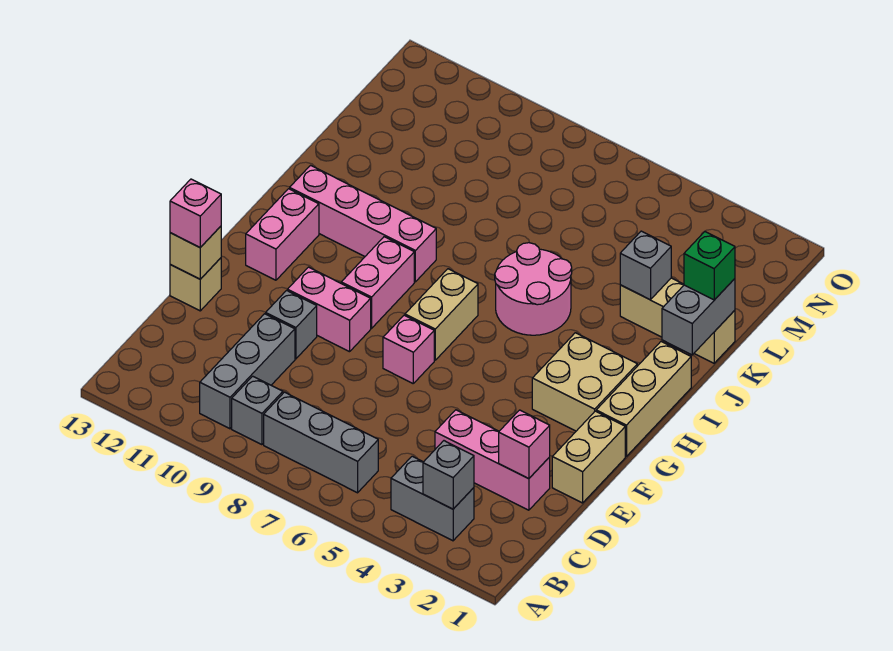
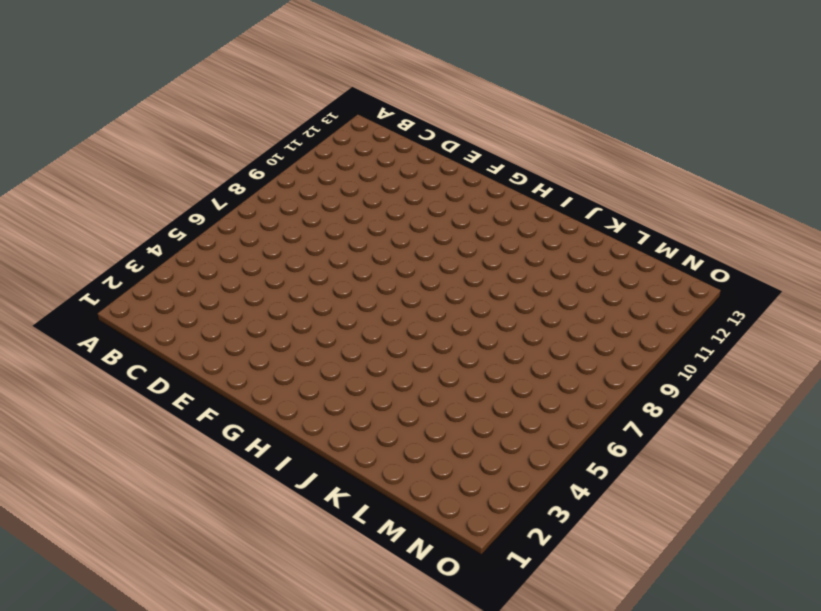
none -> grey brick B3:B4 level 1
none -> grey brick B6:B8 level 1
none -> grey brick B9 level 1

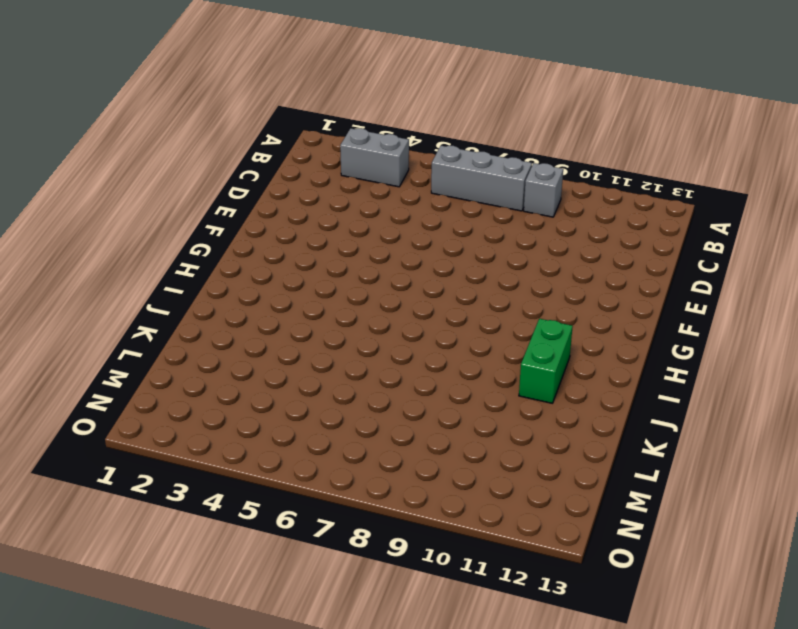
green brick I11:J11 level 1 -> pink brick I9:I12 level 1
none -> grey brick B10:D10 level 1
none -> pink brick D2:D4 level 1
none -> tan brick E1:F1 level 1

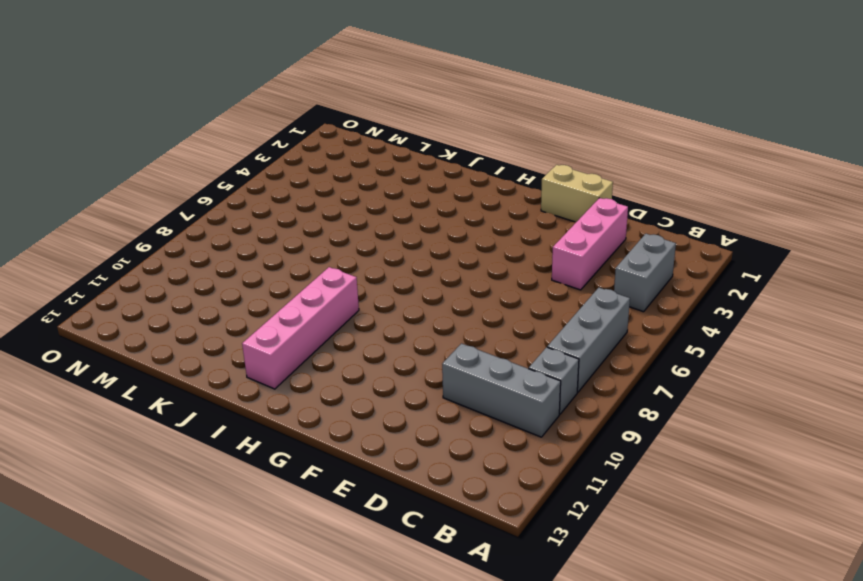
none -> grey brick E10 level 1
none -> tan brick E13 level 1
none -> pink brick F7 level 1

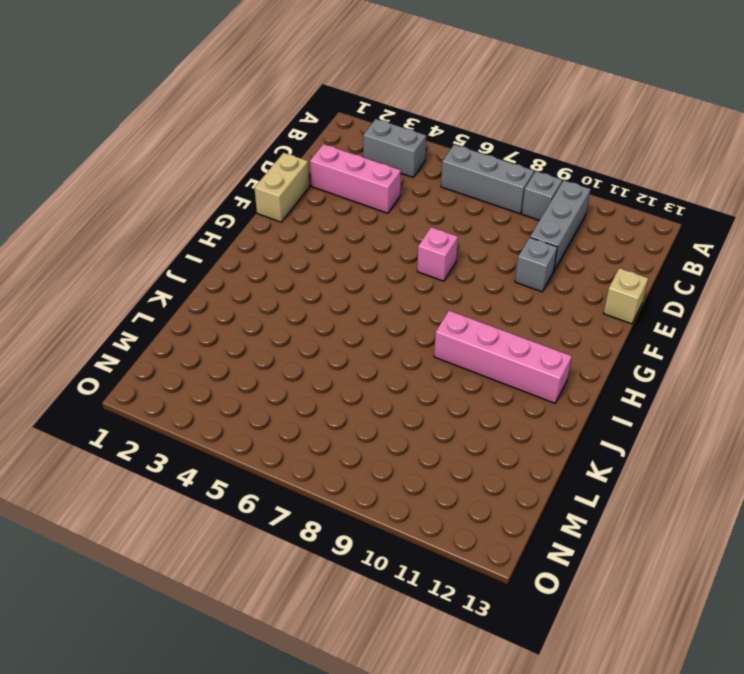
none -> pink brick F9:F10 level 1
none -> tan brick G1:I1 level 1
none -> tan brick G2:H3 level 1

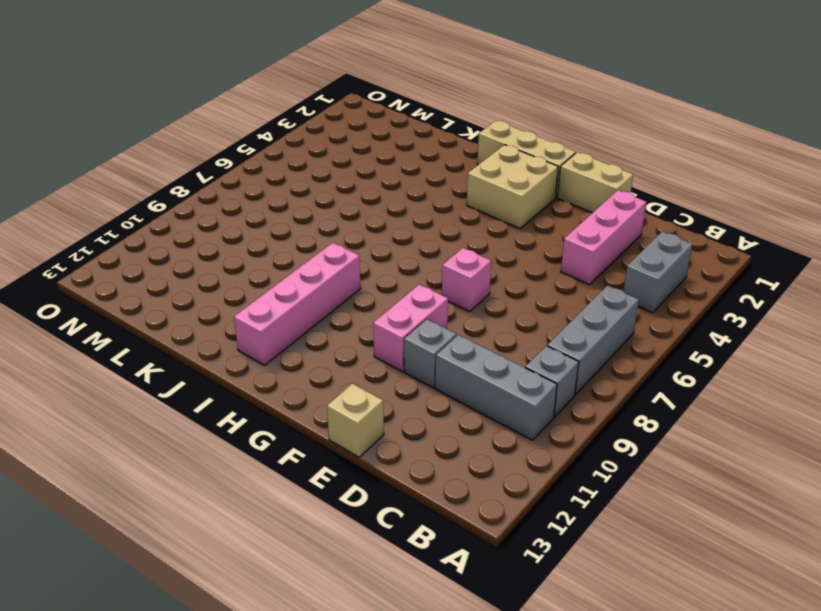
none -> tan brick G7:H7 level 1
none -> pink brick G9:H9 level 1
none -> pink brick G12:H12 level 1

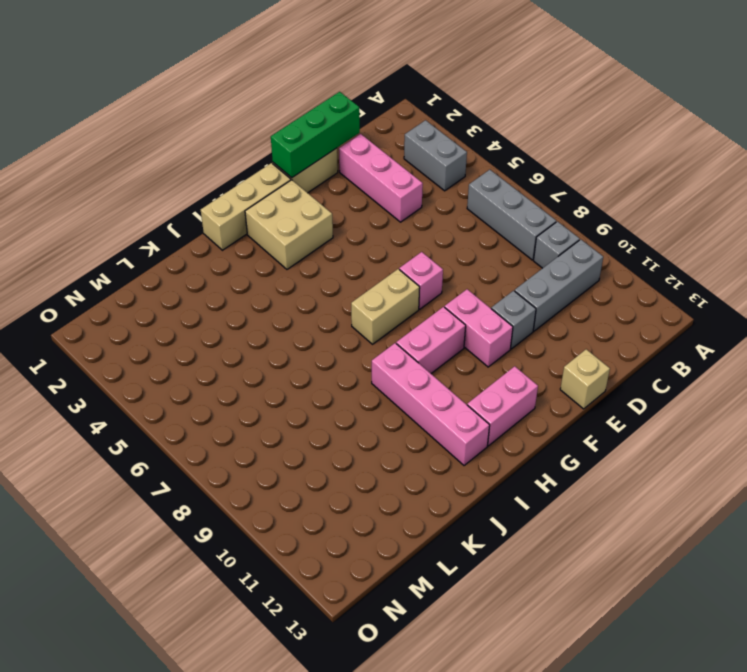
green brick D1:F1 level 2 -> none
none -> pink round brick I5:J6 level 1
none -> tan brick K1:K3 level 1
none -> grey brick B3 level 2

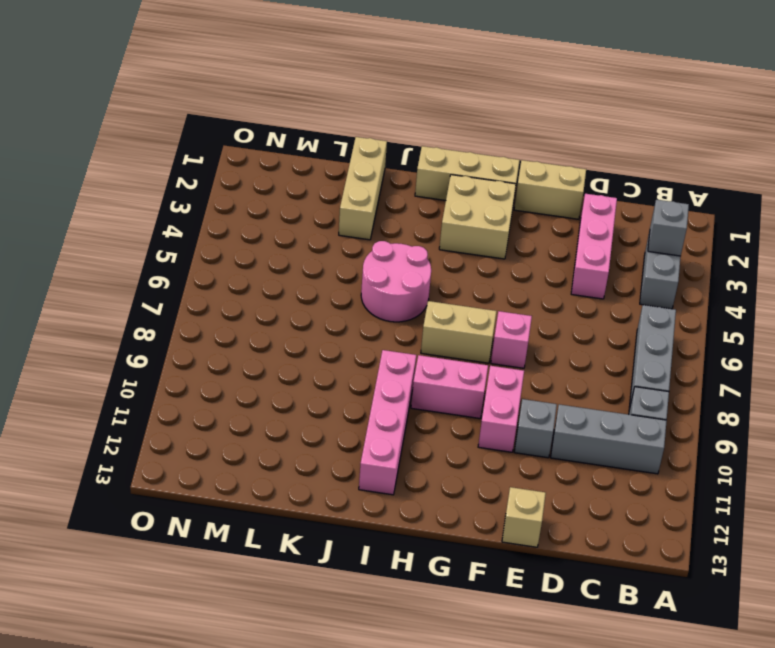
none -> pink brick G12:H12 level 1
none -> pink brick D2 level 2
none -> tan brick E13 level 2

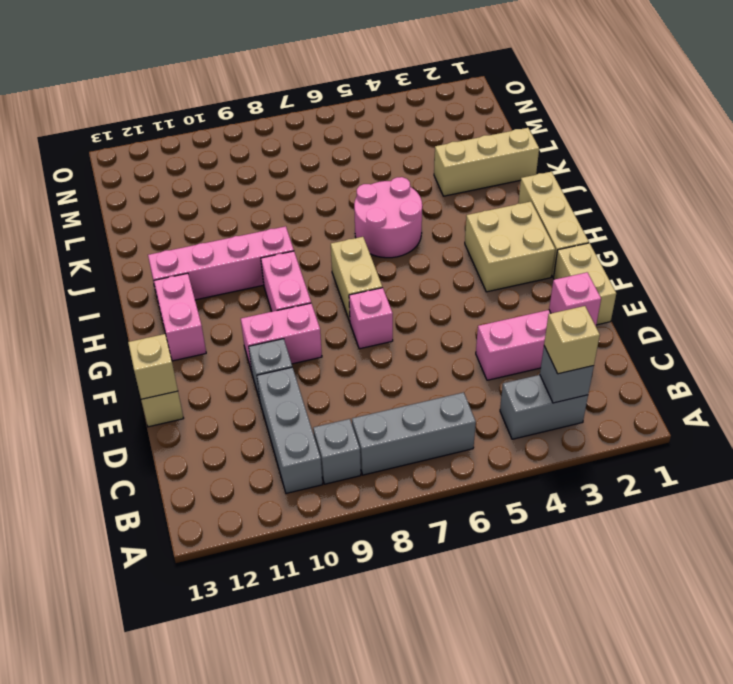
tan brick B3 level 3 -> none
none -> grey brick J1:K1 level 2
none -> grey brick K3 level 2
none -> pink brick E13 level 3

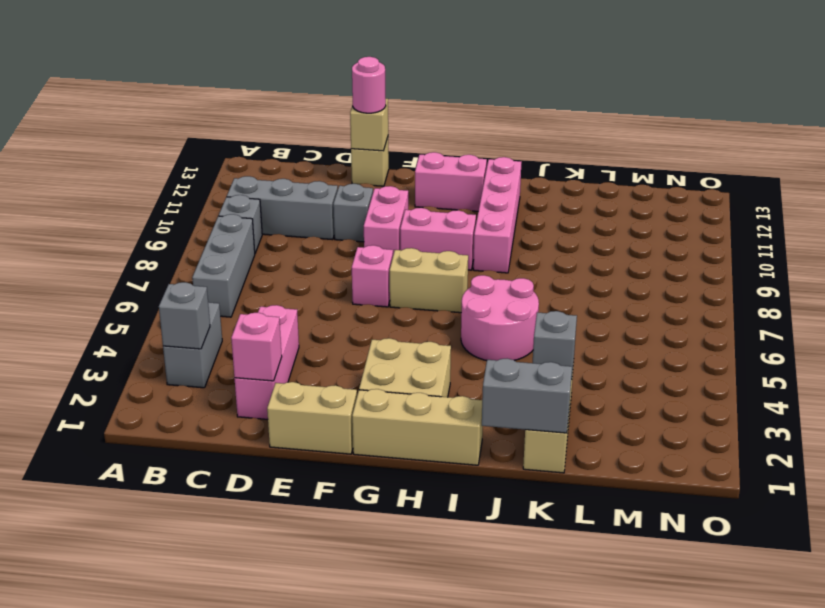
pink round brick E13 level 3 -> pink brick E13 level 3
none -> green brick K1 level 3

